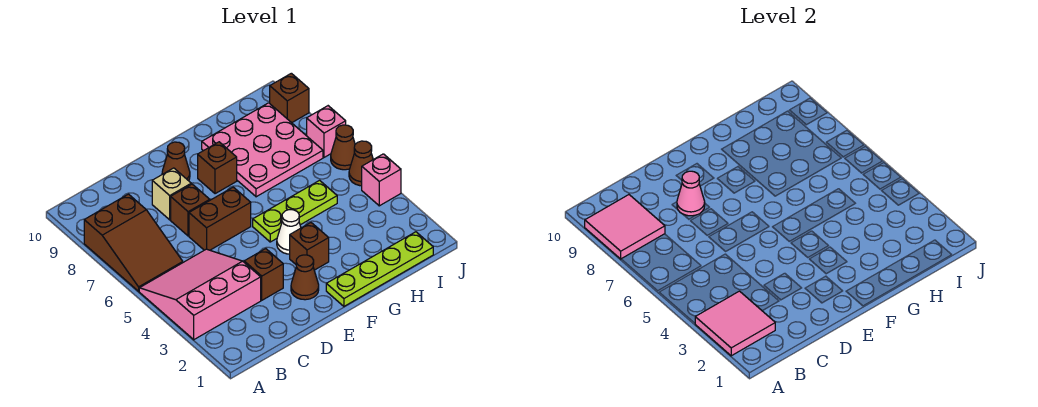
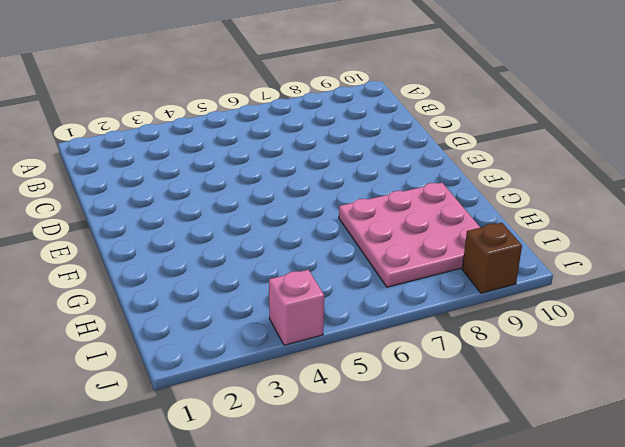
none -> pink slope A3:C5 level 1 top 3
none -> brown slope A6:B8 level 1 top 8
none -> brown brick D3 level 1

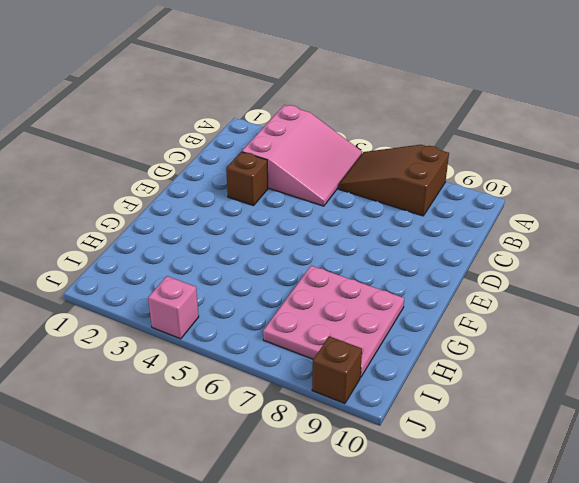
none -> brown brick D6:E6 level 1
none -> brown brick D7 level 1
none -> tan brick D8 level 1

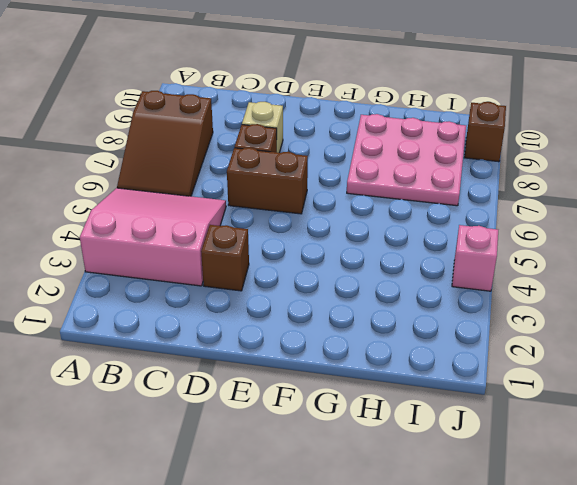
none -> brown cone E2 level 1
none -> brown cone E9 level 1
none -> lime plate F1:I1 level 1

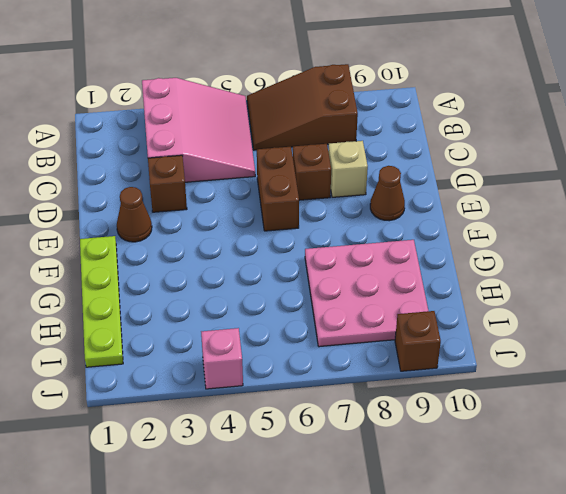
none -> brown brick F3 level 1
none -> white cone F4 level 1
none -> lime plate F5:H5 level 1

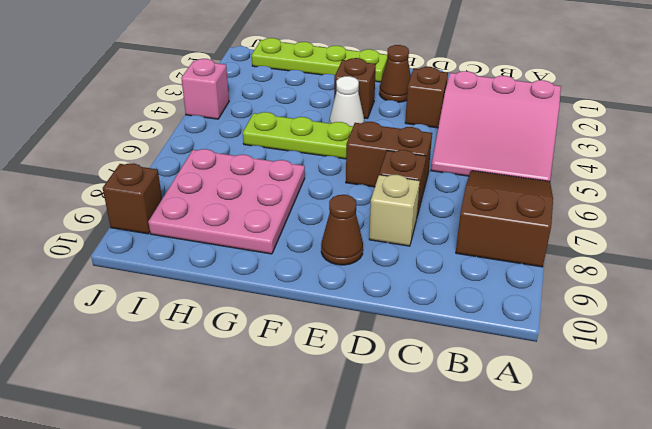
none -> brown brick F8 level 1
none -> brown cone J5 level 1
none -> brown cone J6 level 1

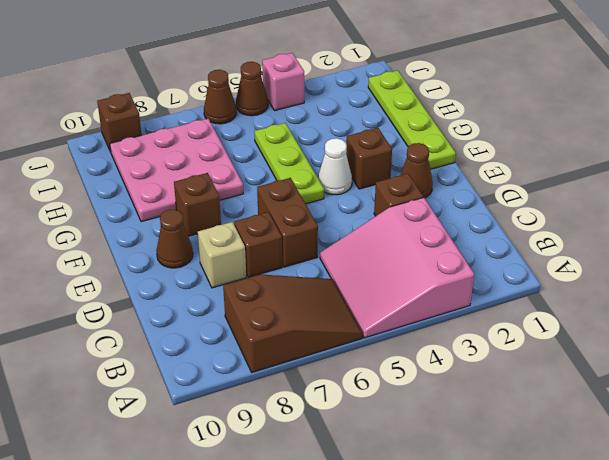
none -> pink brick J7 level 1
none -> pink tile A2:B3 level 2
none -> pink tile A8:B9 level 2

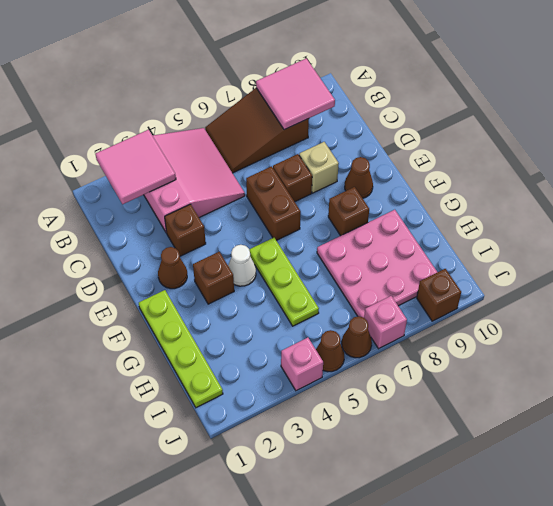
none -> pink cone D8 level 2

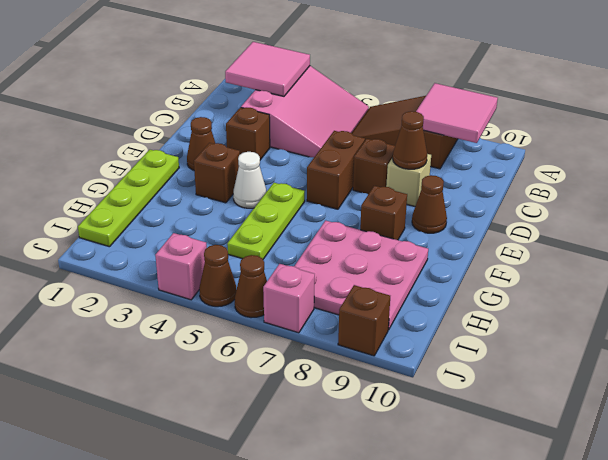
brown cone D8 level 2 -> pink cone D8 level 2

